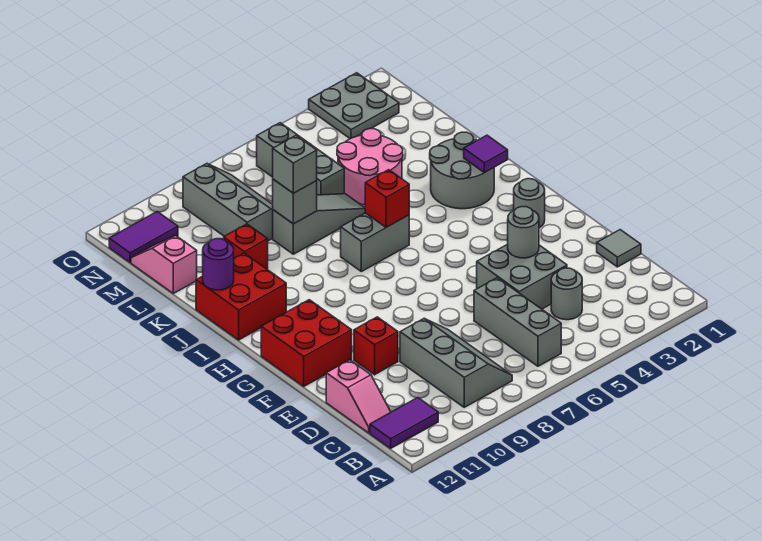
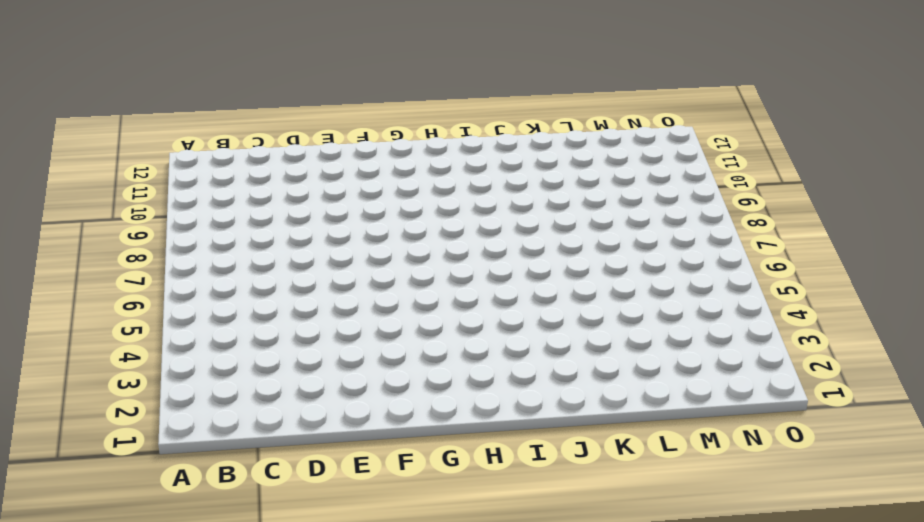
none -> grey brick B6:D6 level 1
none -> grey slope B8:D9 level 1 top 9
none -> purple tile B11:B12 level 1

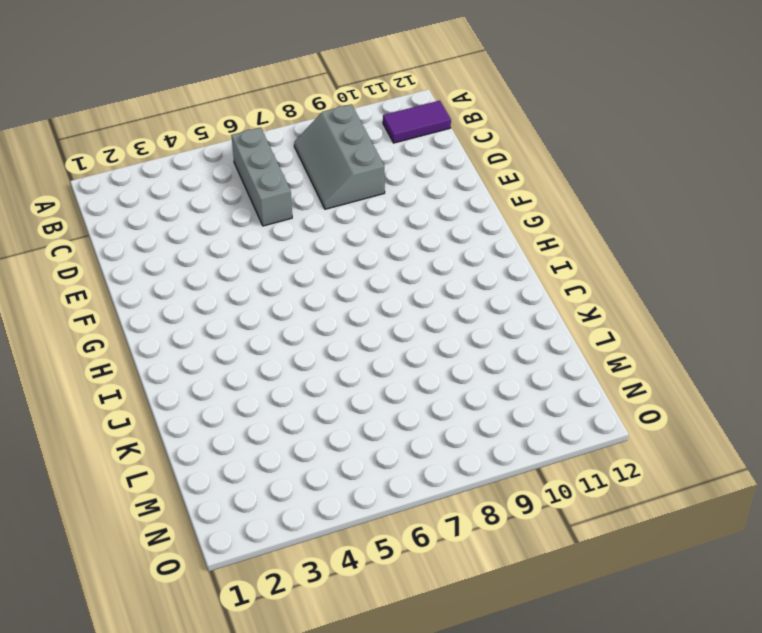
none -> grey round brick C4 level 1
none -> pink slope C12:D12 level 1 top D
none -> grey tile D1 level 1

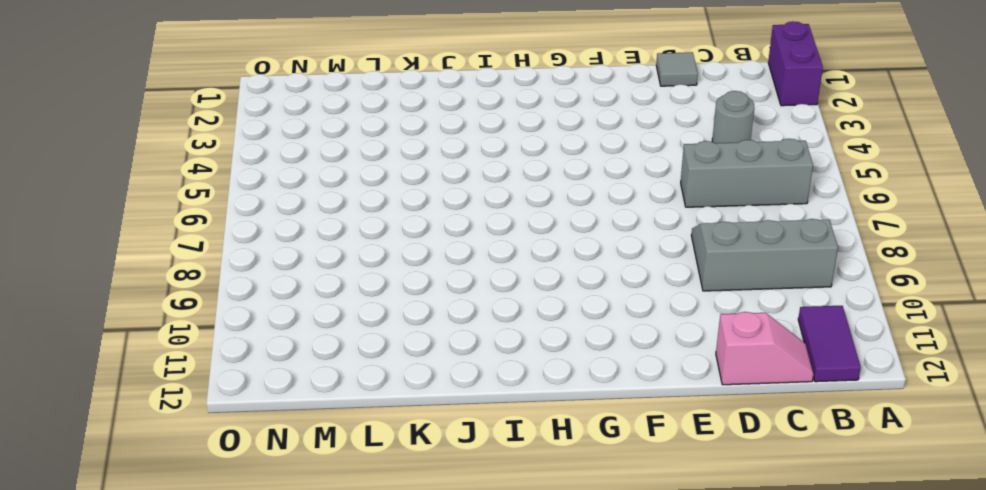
purple brick A1:A2 level 1 -> none
none -> grey brick D4:E5 level 1
none -> red brick E10 level 1
none -> red brick F11:G12 level 1

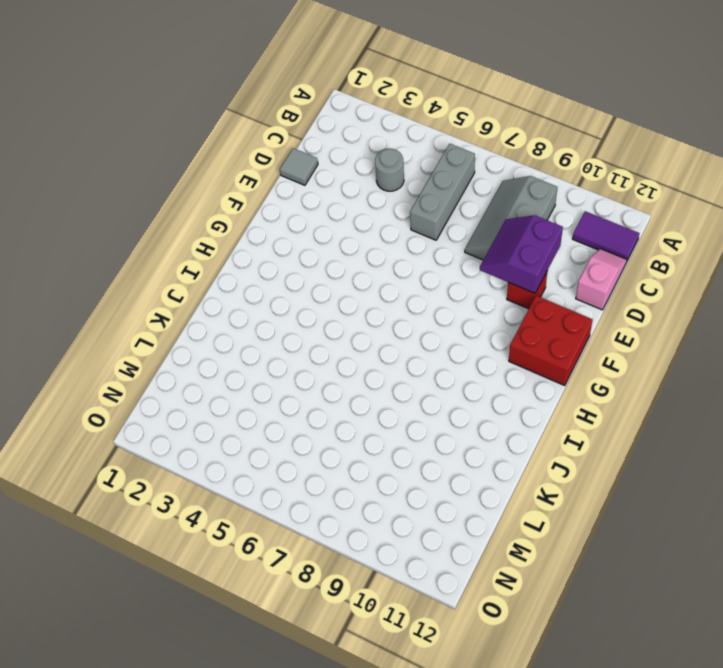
purple slope D9:E10 level 2 top 10 -> none
none -> grey brick D4:E5 level 1
none -> grey round brick G2 level 1
none -> grey round brick I2:J3 level 1

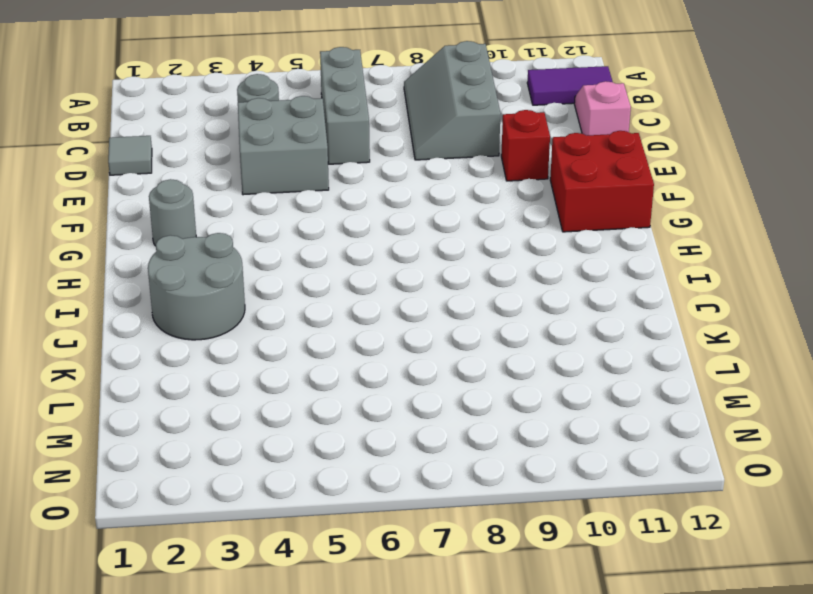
none -> grey brick I6:I7 level 1
none -> red brick I11:J12 level 1
none -> pink round brick K4:L5 level 1

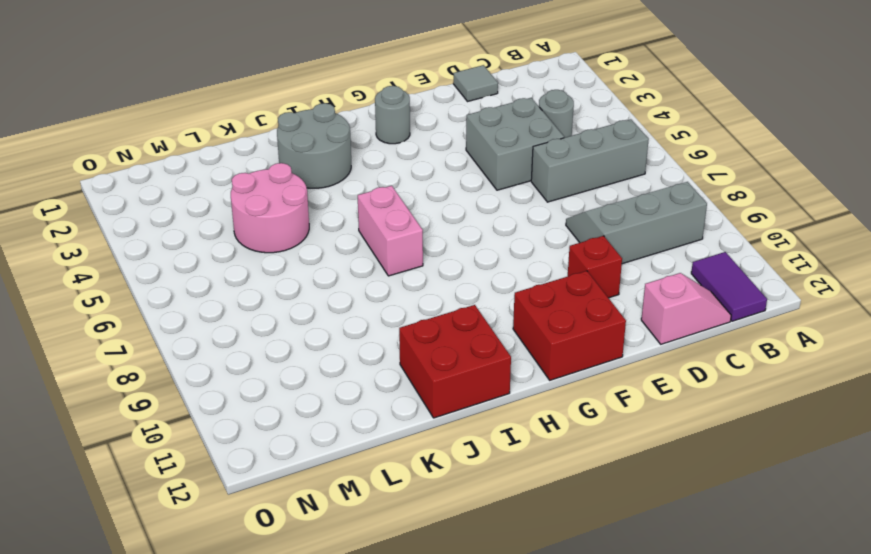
pink brick I6:I7 level 1 -> grey brick I6:I7 level 1
none -> grey slope K6:K8 level 1 top 8
none -> red brick K10 level 1
none -> grey brick L6:N6 level 1

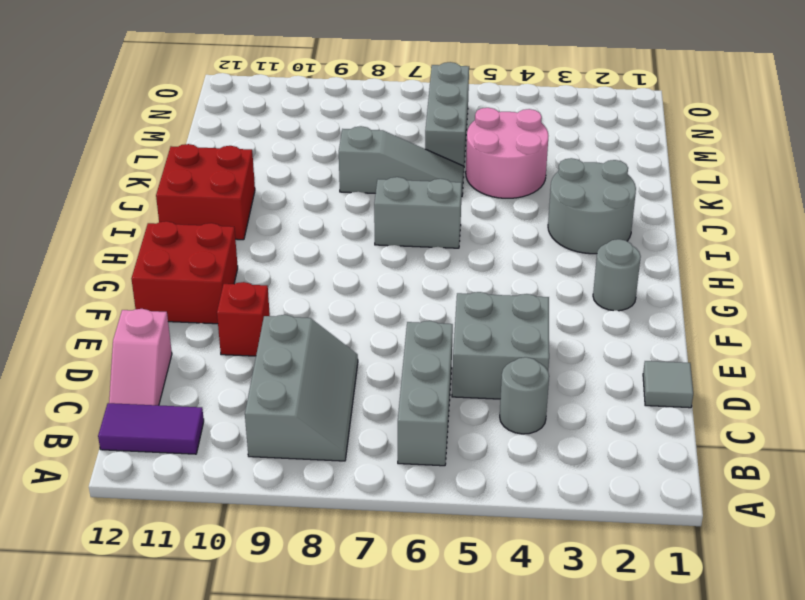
none -> red brick K10 level 1
none -> grey slope L8:N9 level 1 top 9
none -> pink slope L12:M12 level 1 top L

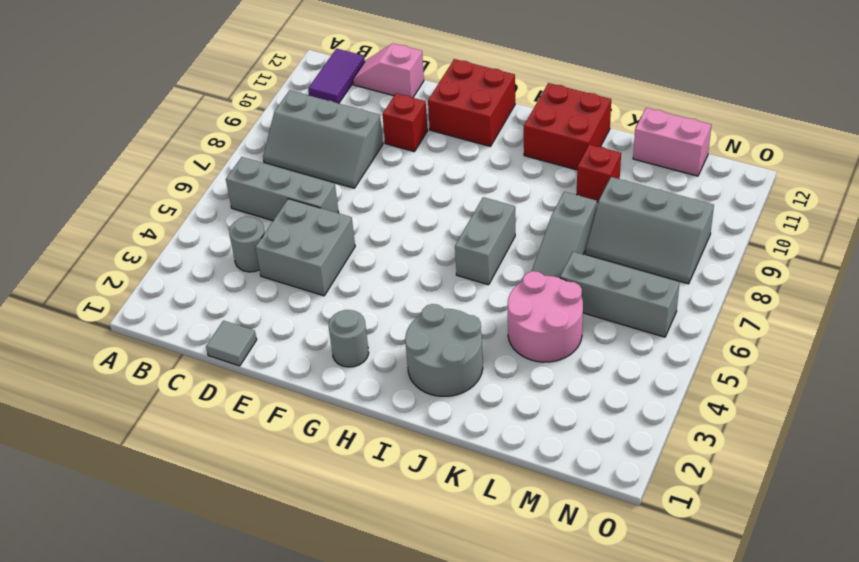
pink brick L12:M12 level 1 -> pink slope L12:M12 level 1 top L
none -> grey plate N2:O3 level 1
none -> purple tile N11:N12 level 1
none -> grey round brick E4 level 2

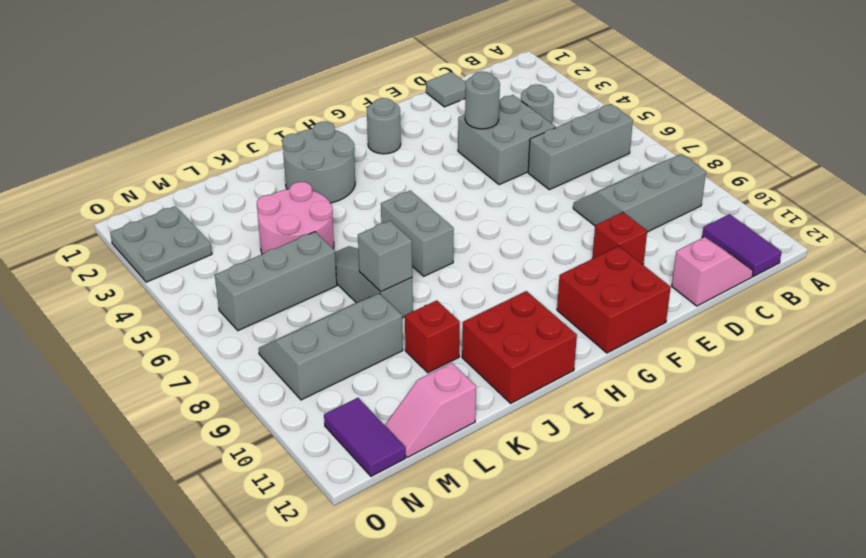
none -> purple tile I2 level 2
none -> red brick I6 level 2
none -> purple round brick J12 level 2

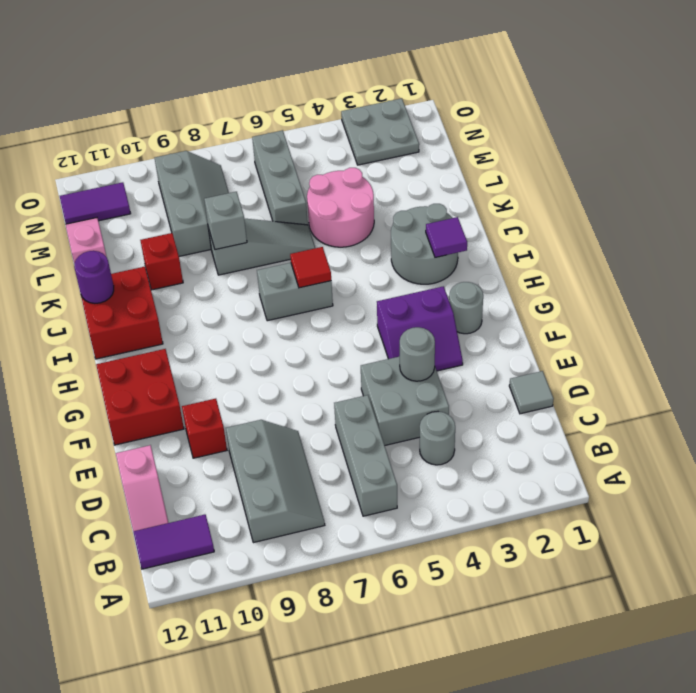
purple slope F3:G4 level 1 top G -> none
red tile I6 level 2 -> red brick I6 level 2
none -> grey brick K8 level 3

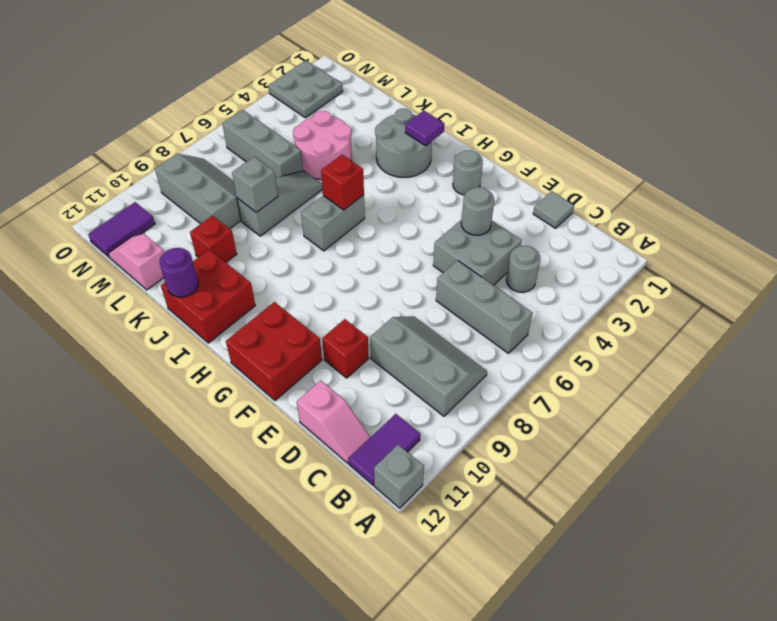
grey brick A12 level 1 -> grey brick K8 level 3

